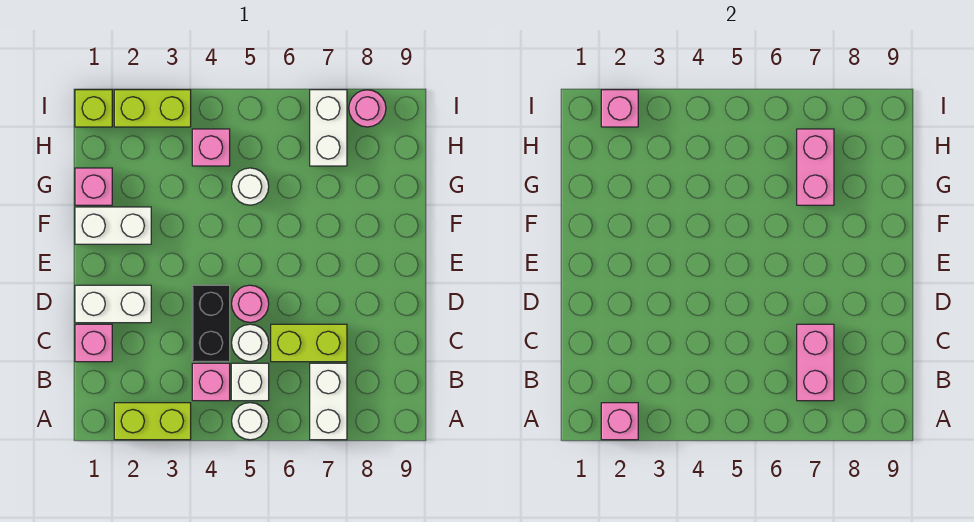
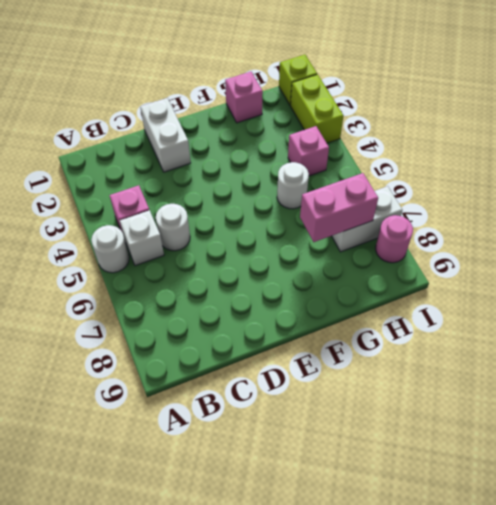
none -> lime brick A2:A3 level 1
none -> white brick A7:B7 level 1
none -> pink brick C1 level 1

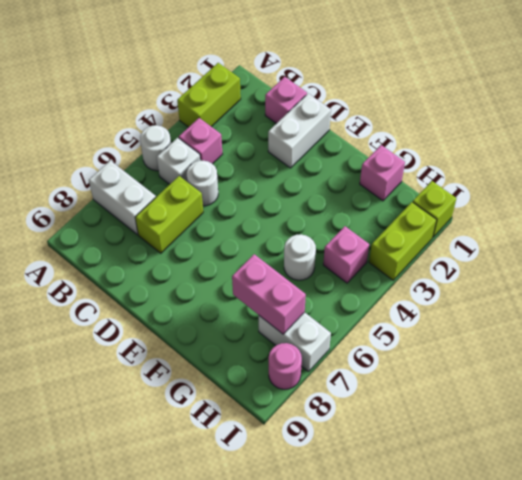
none -> black brick C4:D4 level 1
none -> pink round brick D5 level 1
none -> white brick F1:F2 level 1

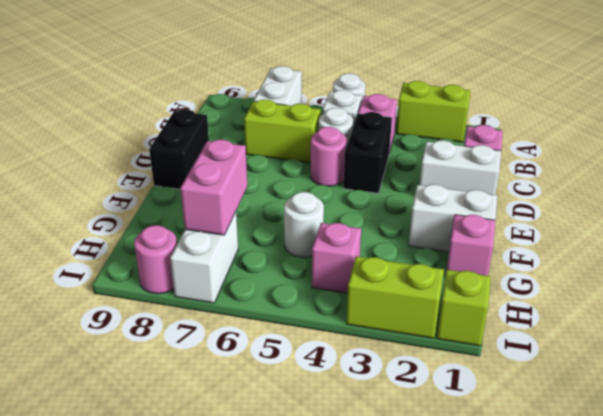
black brick D9:E9 level 1 -> none
none -> pink brick A2 level 2
none -> pink brick B7:C7 level 2
none -> pink brick I2 level 2

